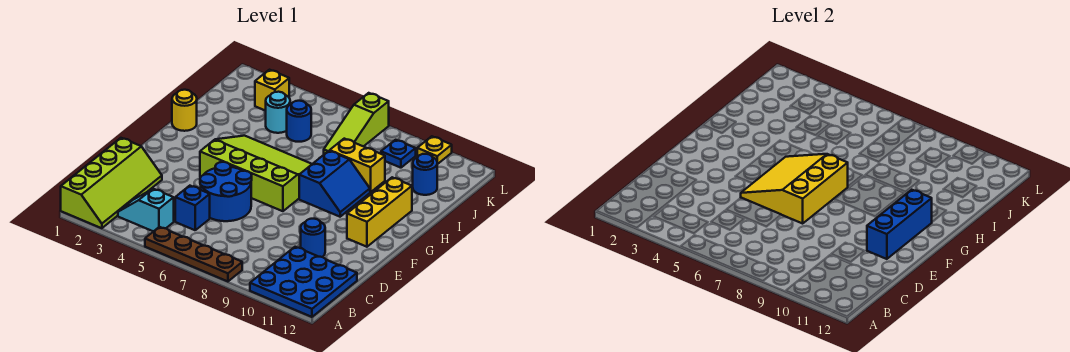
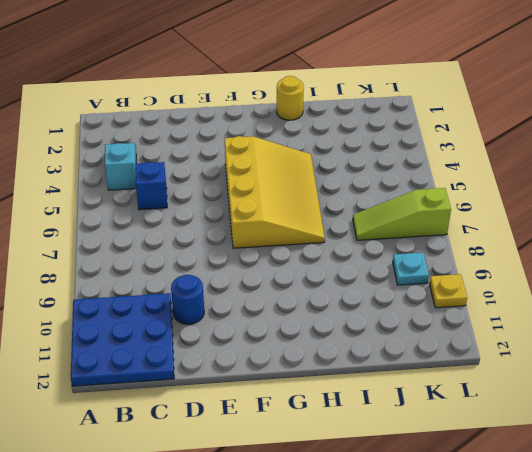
yellow slope F4:H7 level 1 top F -> lime slope F4:H7 level 1 top F
cyan plate K9 level 1 -> blue plate K9 level 1
none -> lime slope A1:D2 level 1 top 1
none -> brown plate A5:A8 level 1
none -> blue round brick D5:E6 level 1

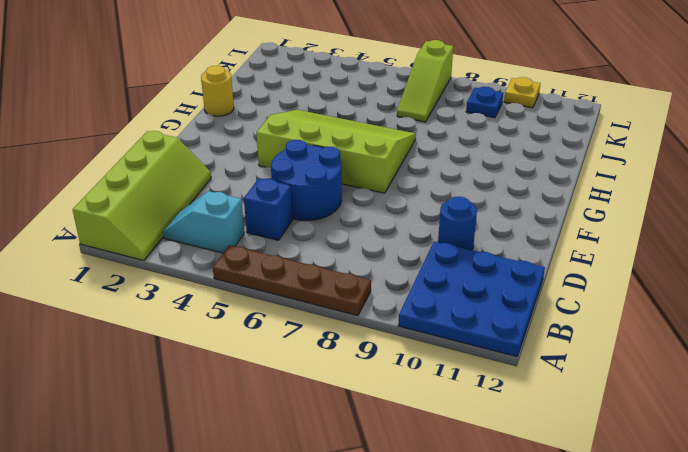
none -> yellow brick F11:H11 level 1
none -> blue slope G8:H9 level 1 top 8
none -> yellow brick I8:I9 level 1

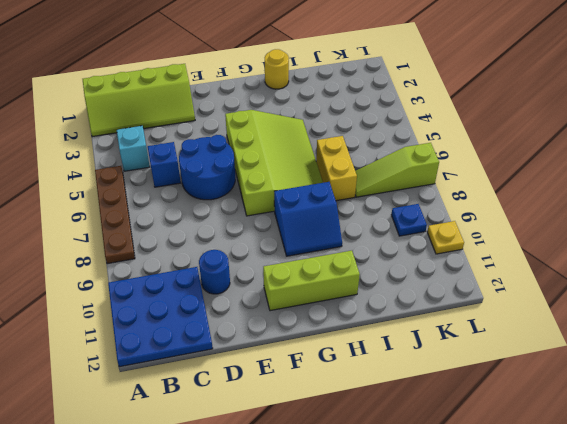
lime brick F11:H11 level 1 -> yellow brick F11:H11 level 1
yellow brick I6:I7 level 1 -> yellow brick I8:I9 level 1
none -> cyan round brick J4 level 1
none -> blue round brick J5 level 1
none -> blue round brick J11 level 1

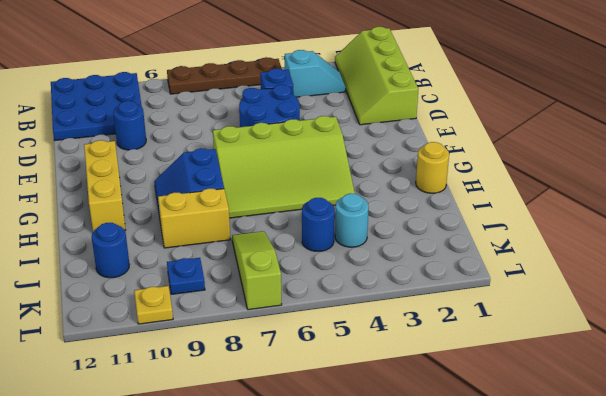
none -> yellow brick K3 level 1
none -> yellow slope E5:G7 level 2 top 7
none -> blue brick E11:G11 level 2

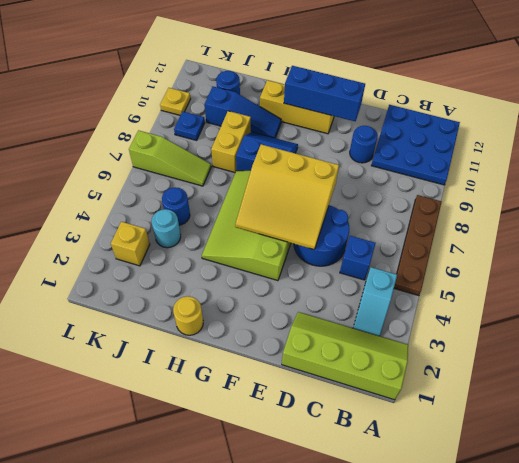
blue slope H10:J10 level 1 top J -> none

